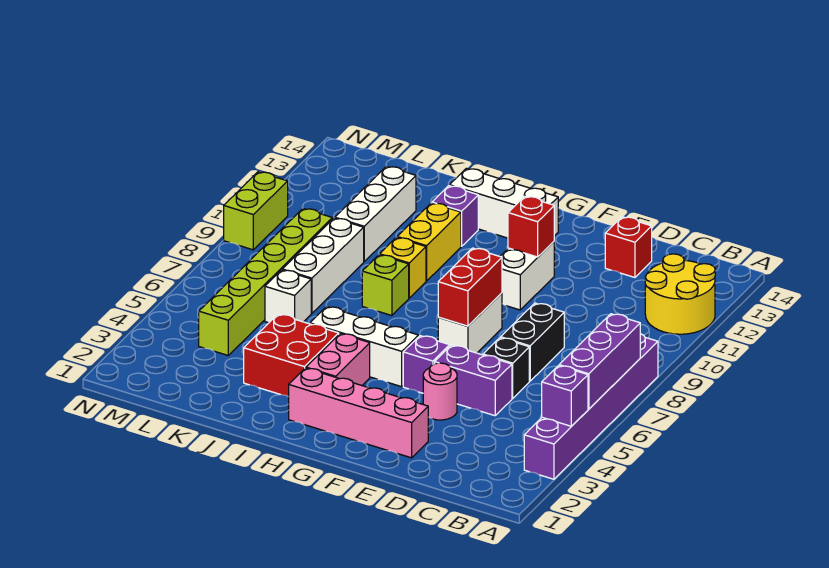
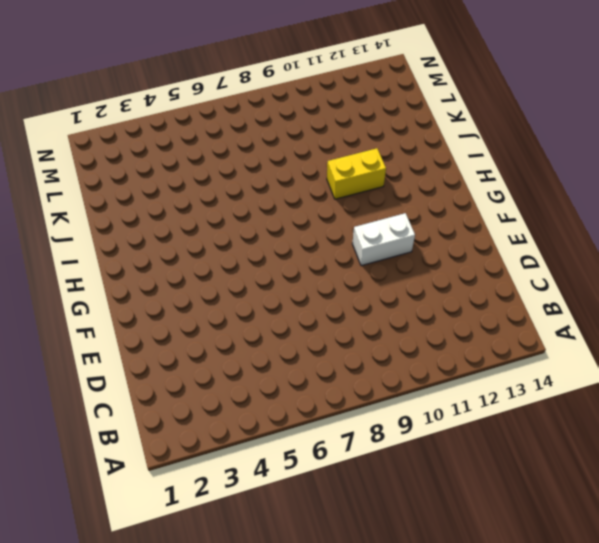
none -> purple brick A3:A8 level 1
none -> yellow round brick A11:B12 level 1
none -> purple brick D5:E5 level 1

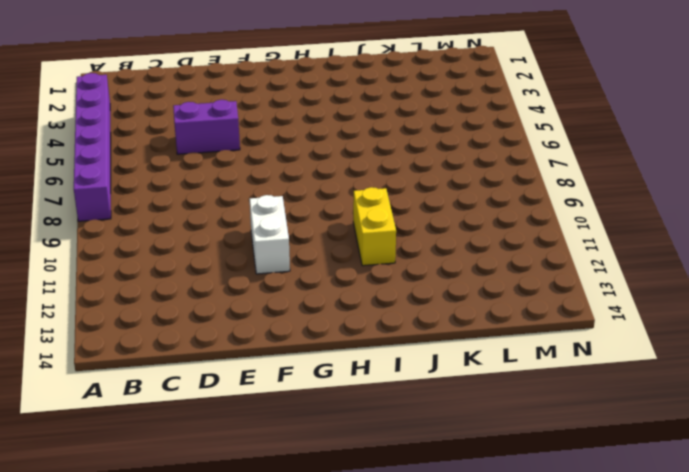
none -> yellow round brick A11:B12 level 1
none -> black brick D6 level 1
none -> black brick D7:D8 level 1

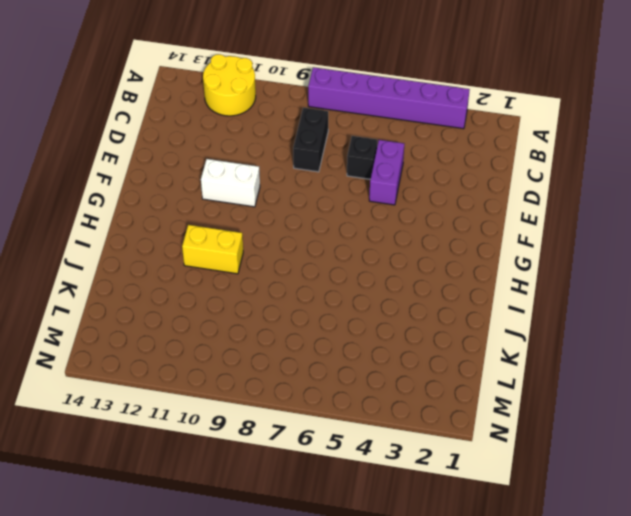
black brick C8:D8 level 1 -> black brick D7:D8 level 1
none -> red brick D13 level 1
none -> pink brick E2:H2 level 1
none -> pink round brick E4 level 1

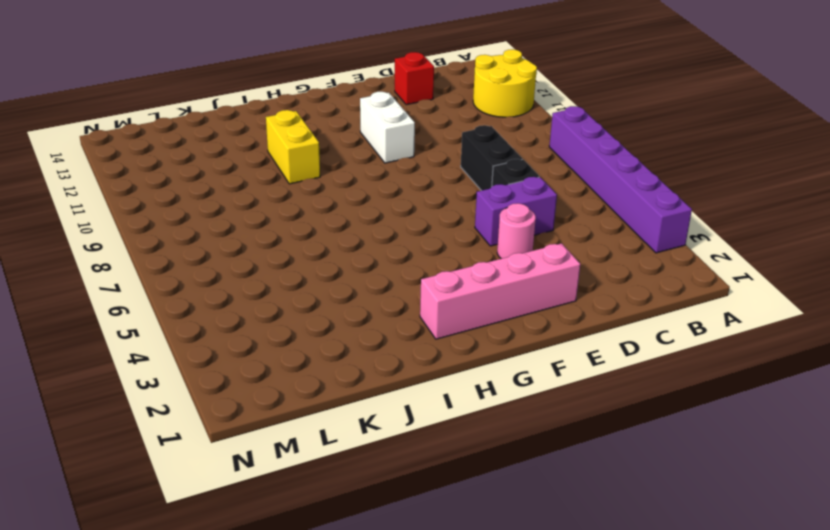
none -> purple brick F5 level 1
none -> white brick F7:F8 level 1
none -> white brick G5:I5 level 1

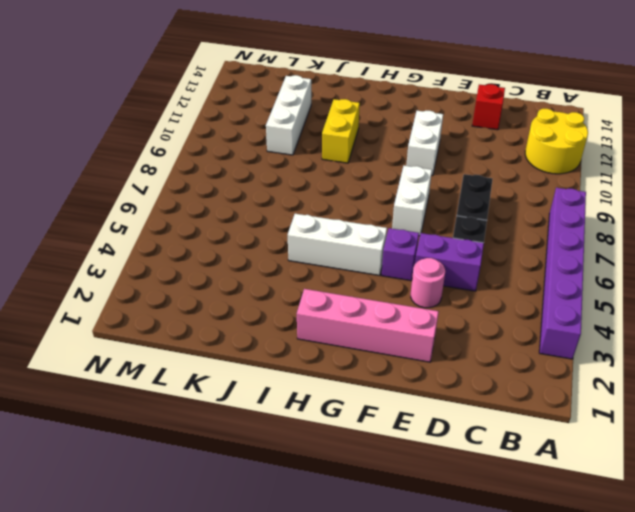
none -> white brick G13:I13 level 1
none -> pink brick H3:H4 level 1
none -> red brick I3:J4 level 1

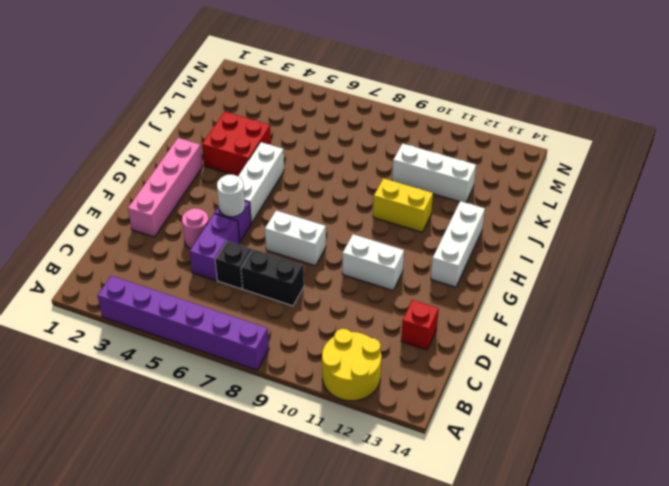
white round brick F5 level 2 -> none
none -> pink brick H3:H4 level 1
none -> lime brick I8 level 1
none -> yellow brick I9 level 1

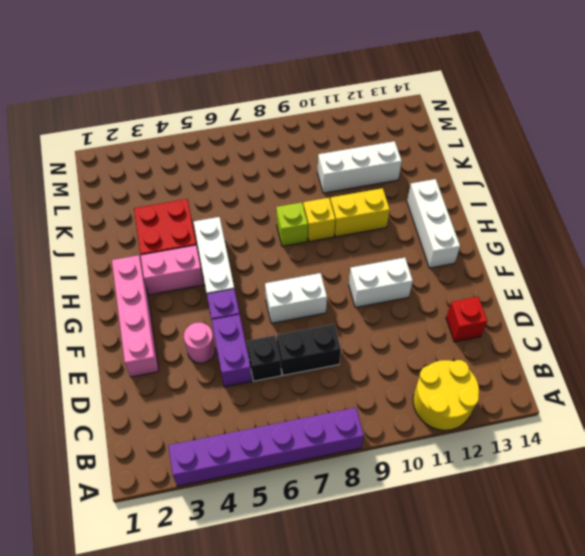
none -> purple brick I12 level 1
none -> white brick K6 level 1
none -> white brick K7:K9 level 1

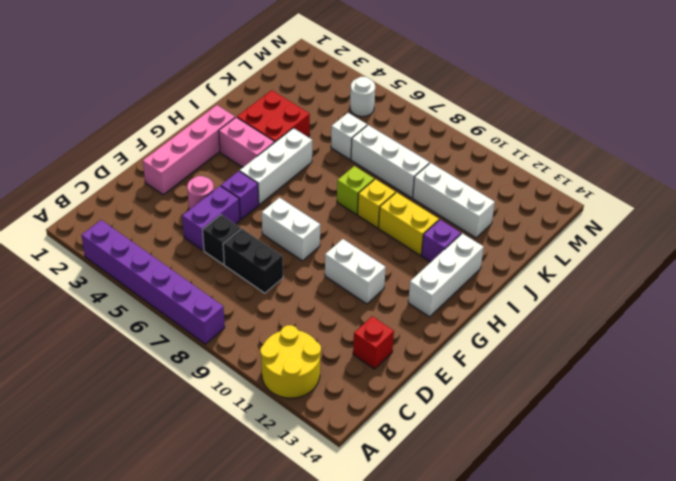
white round brick M5 level 1 -> none
none -> lime brick L4:L9 level 1
none -> lime brick N9:N10 level 1
none -> purple brick A4 level 2

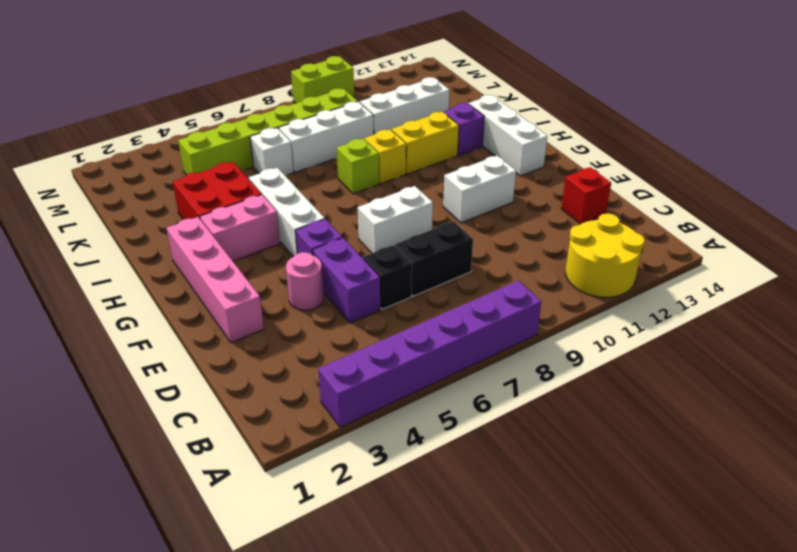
none -> purple brick A4 level 2
none -> purple brick A5:A7 level 2
none -> red brick F7:F8 level 2

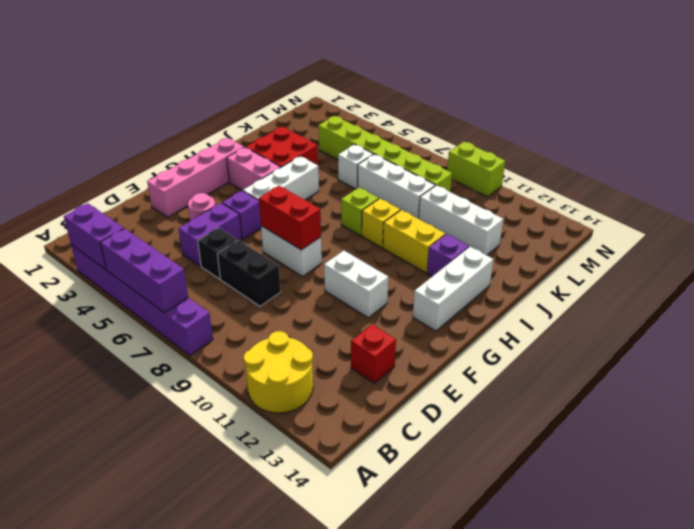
purple brick A3:A4 level 2 -> purple brick A4 level 2
none -> red brick F11 level 2

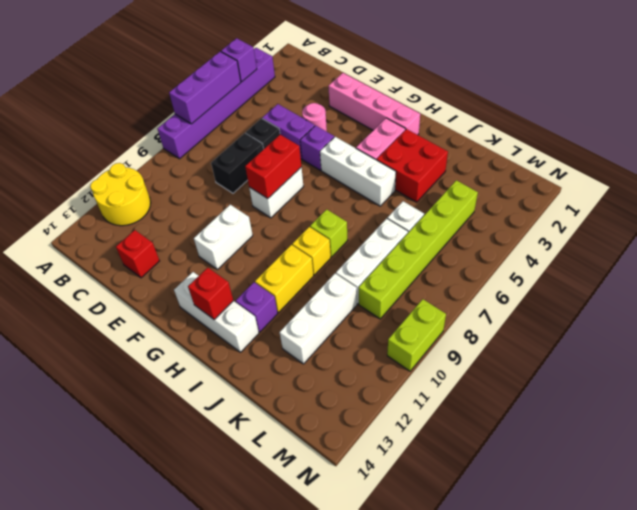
red brick H13 level 2 -> red brick F11 level 2

